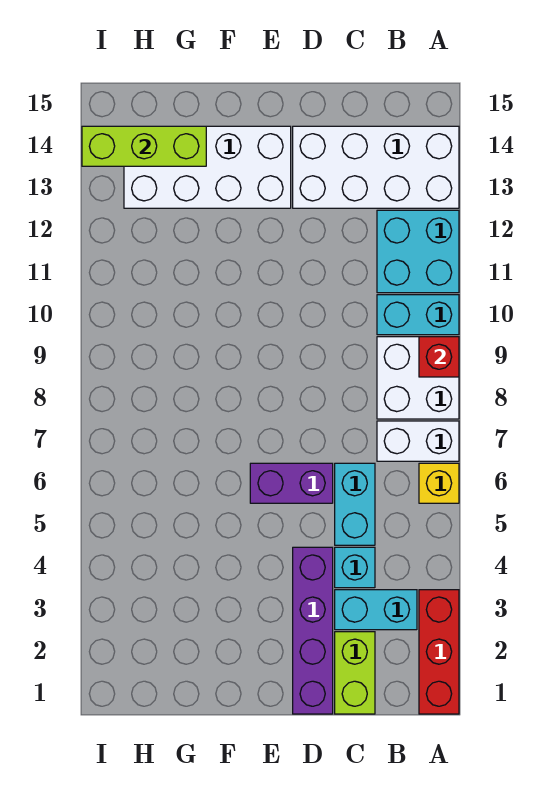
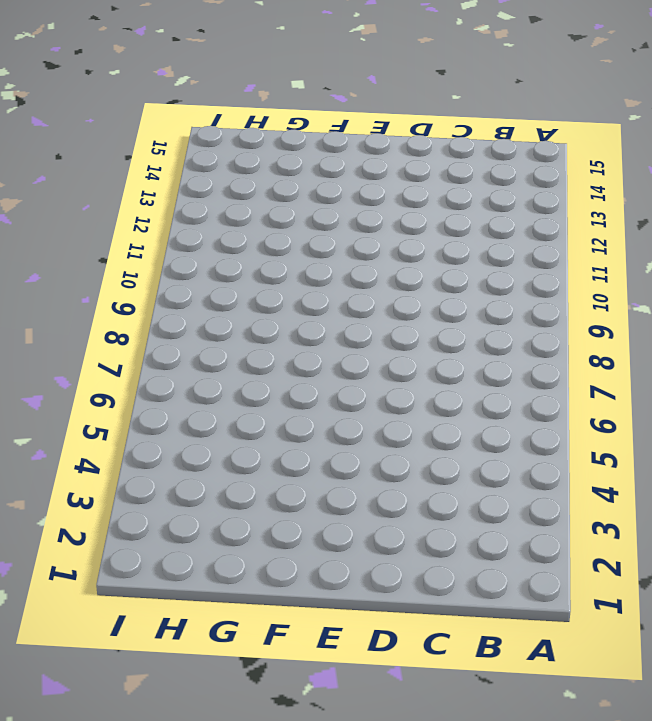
none -> red brick A1:A3 level 1
none -> yellow brick A6 level 1
none -> white brick A7:B7 level 1

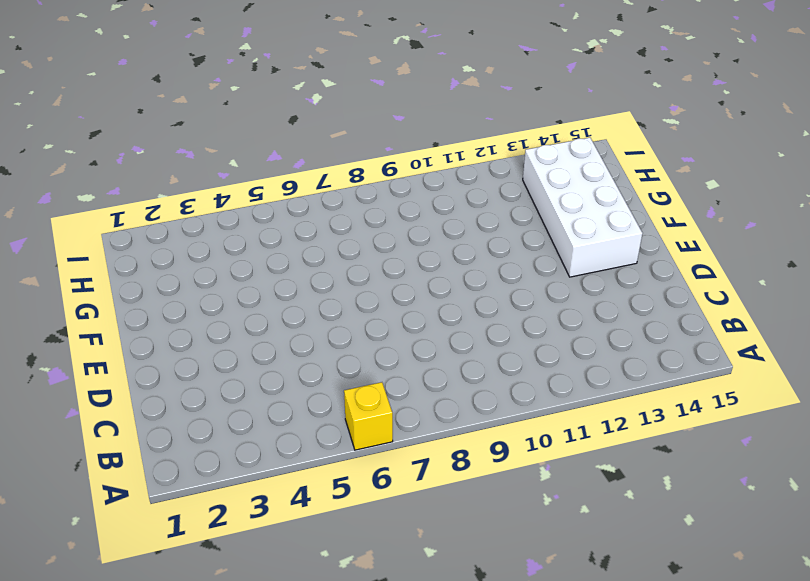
none -> red brick A1:A3 level 1
none -> white brick A7:B7 level 1
none -> white brick A8:B9 level 1

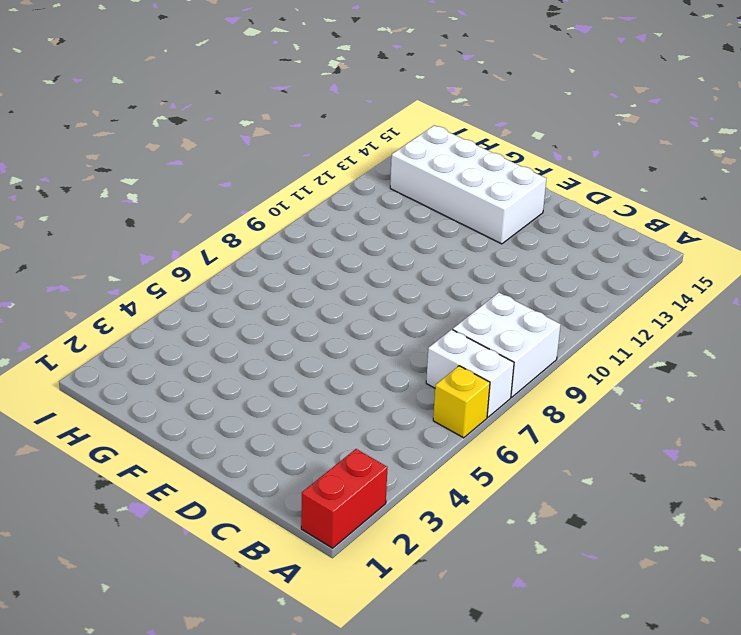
red brick A1:A2 level 1 -> red brick A1:A3 level 1
none -> cyan brick A10:B10 level 1
none -> cyan brick A11:B12 level 1
none -> white brick A13:D14 level 1

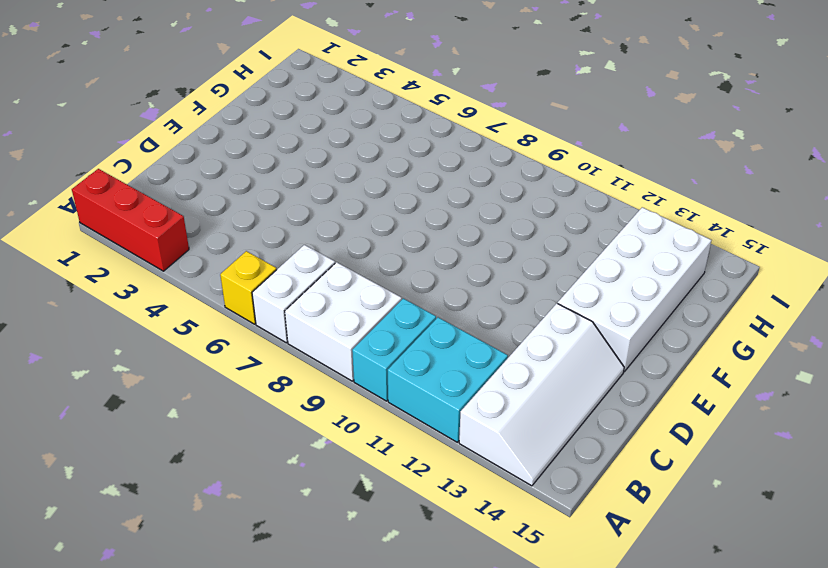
white slope A13:D14 level 1 top 13 -> white brick A13:D14 level 1
none -> cyan brick B3:C3 level 1
none -> lime brick C1:C2 level 1
none -> cyan brick C4 level 1

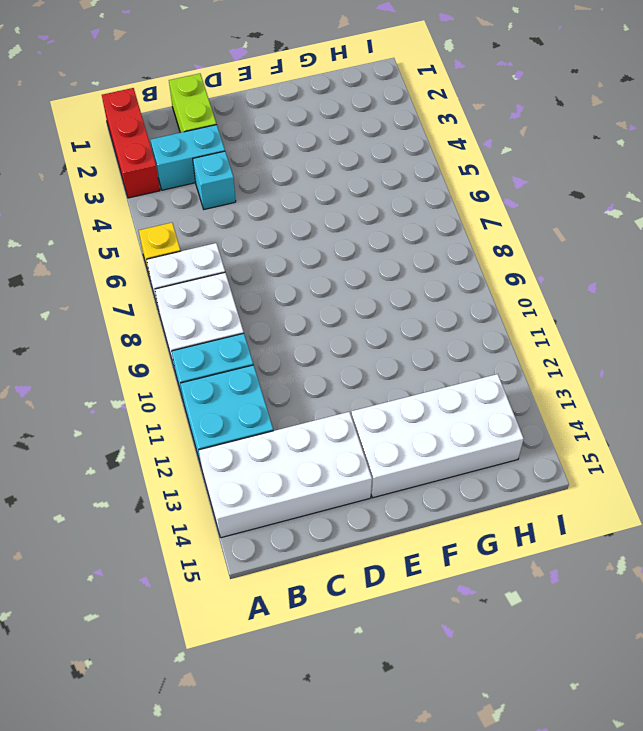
none -> cyan brick C5:C6 level 1
none -> purple brick D1:D4 level 1
none -> purple brick D6:E6 level 1

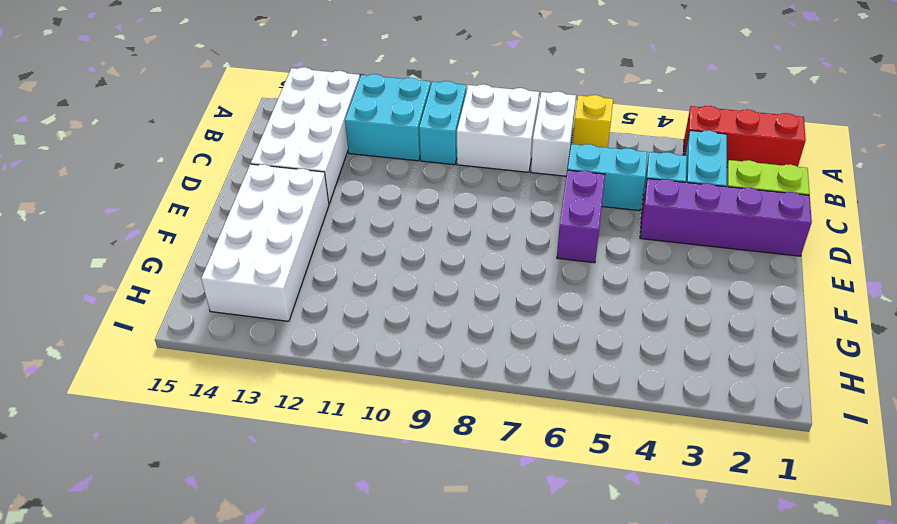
none -> red brick A9 level 2
none -> lime brick G14:I14 level 2

